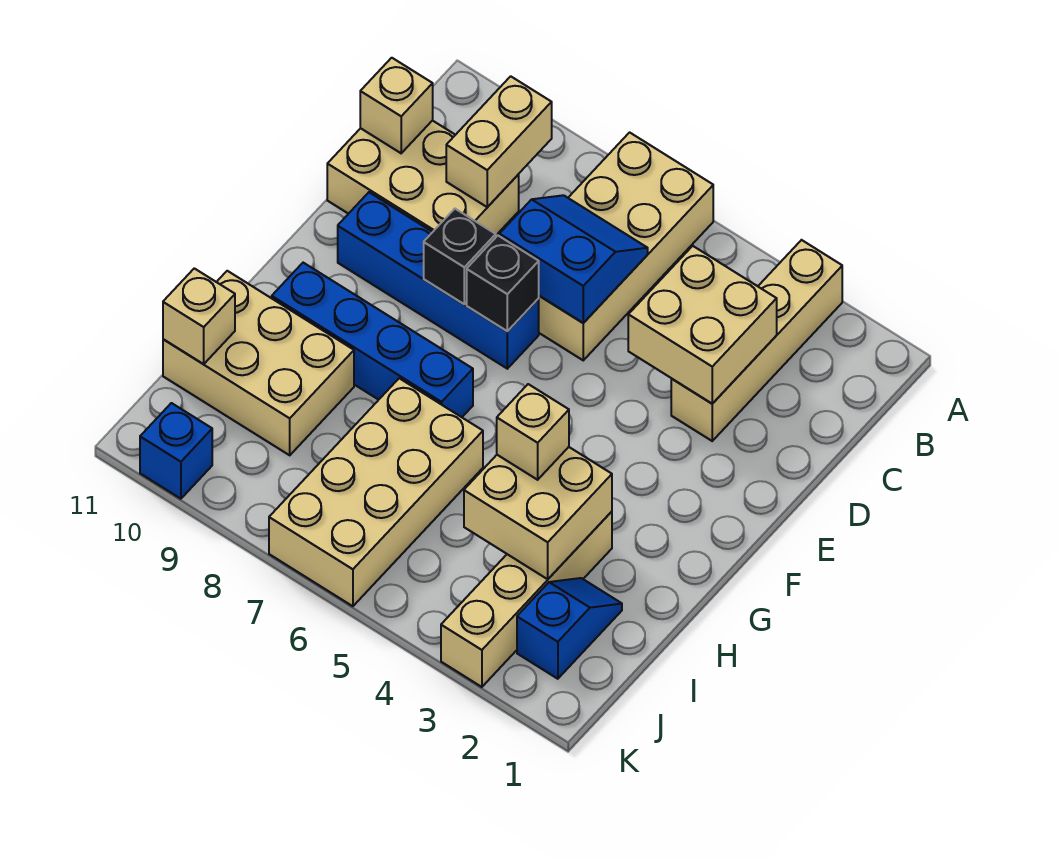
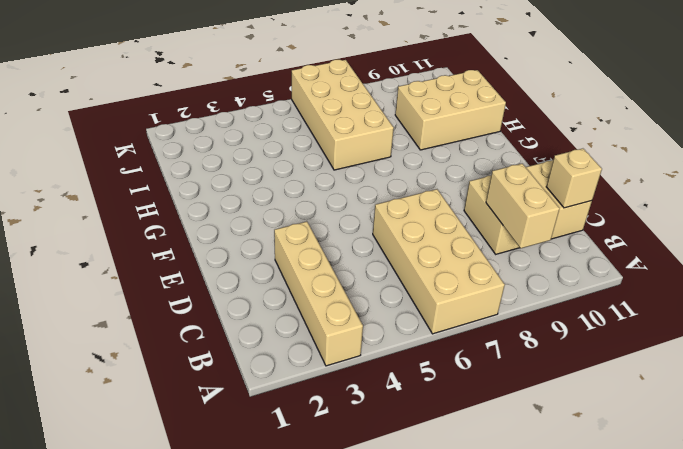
none -> blue brick E7:E10 level 1
none -> blue brick G7:G10 level 1
none -> tan brick H3:K3 level 1

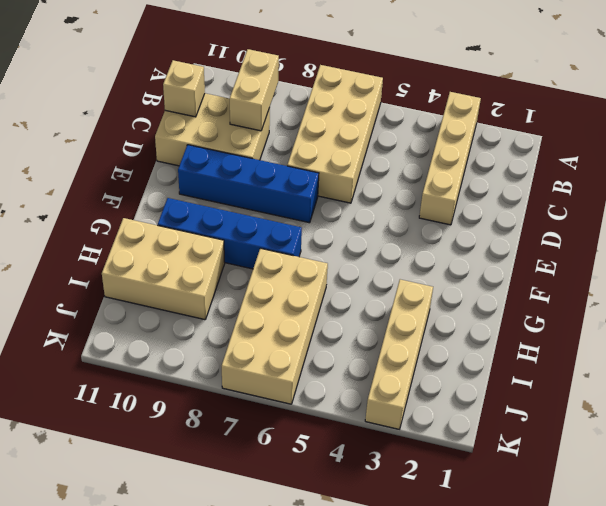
none -> blue slope I2:J2 level 1 top J
none -> blue brick K10 level 1
none -> tan brick C3:D4 level 2

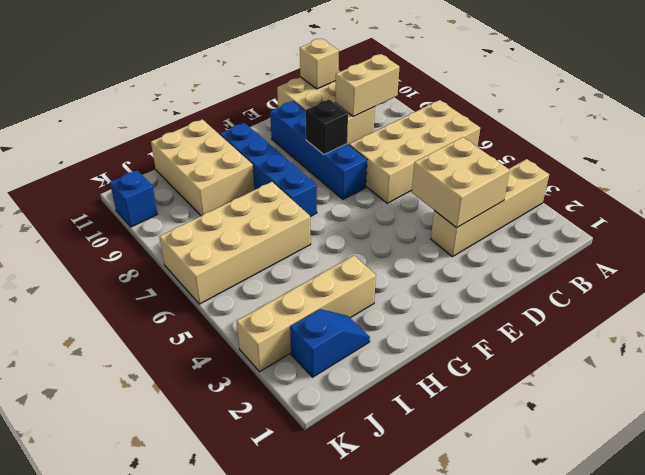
none -> blue slope C6:D7 level 2 top D
none -> black brick E7 level 2
none -> tan brick H3:I4 level 2

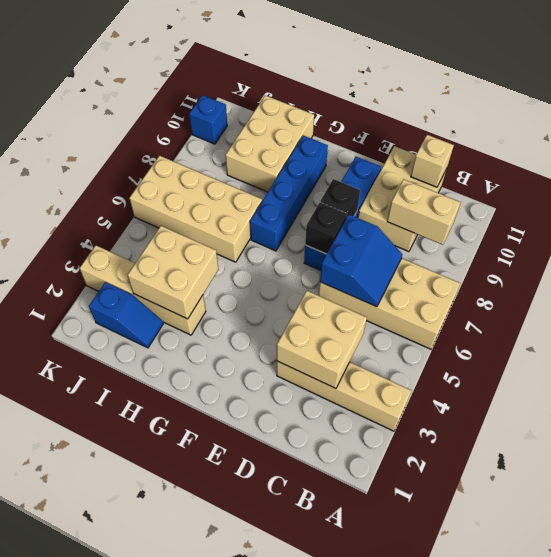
none -> tan brick I11 level 2
none -> tan brick H4 level 3

